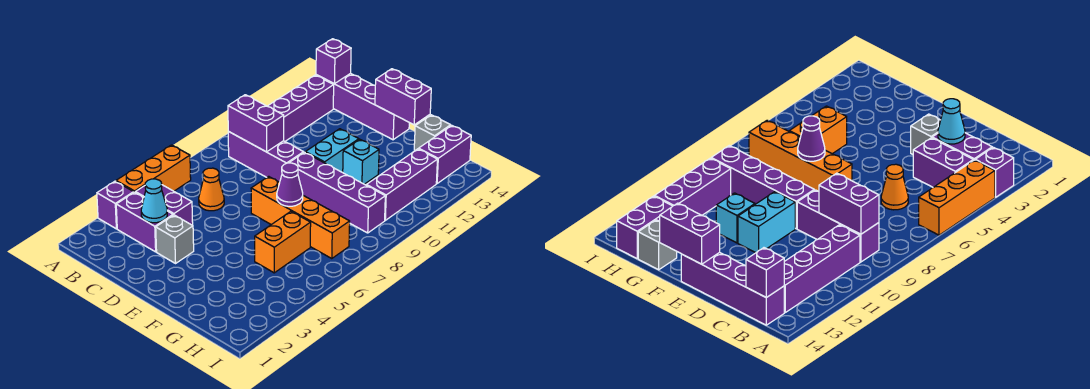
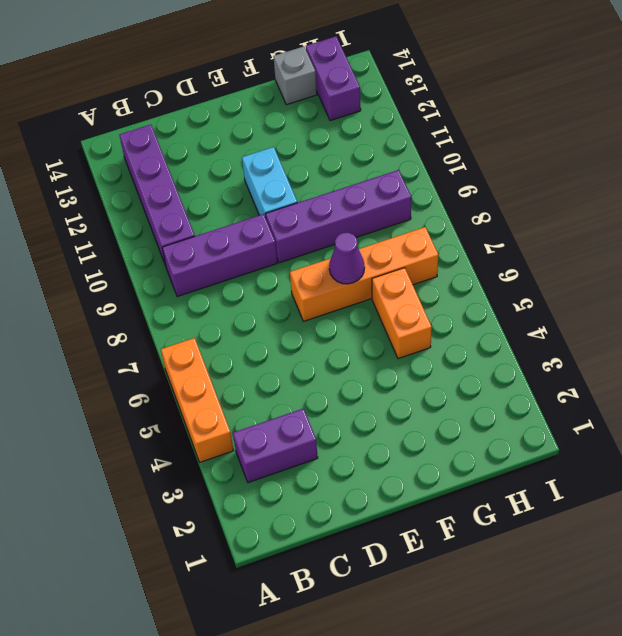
none -> purple brick A3 level 1
none -> purple brick B4:C4 level 1
none -> purple brick B14:E14 level 1

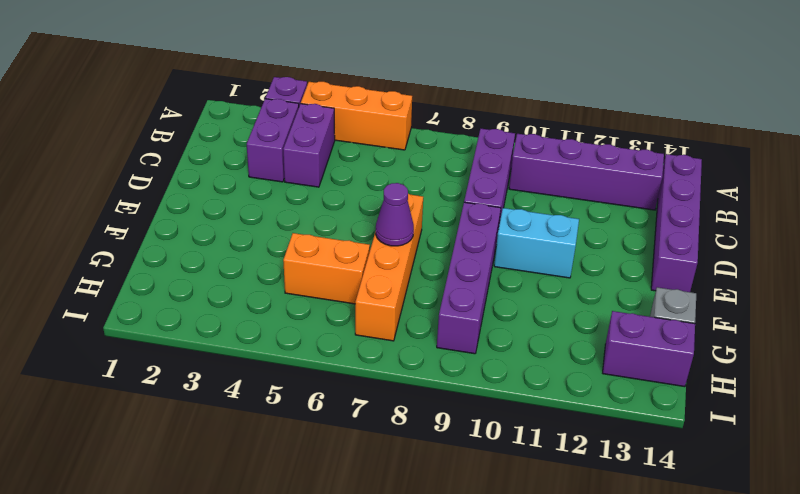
none -> orange cone C6 level 1
none -> grey brick D3 level 1
none -> cyan brick F11 level 1

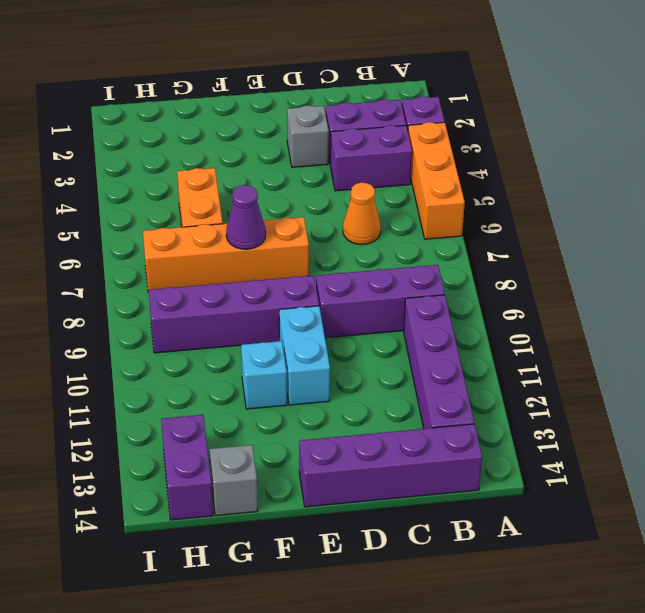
none -> purple brick H10:H12 level 1
none -> purple brick B9:C9 level 2
none -> purple brick B14 level 2

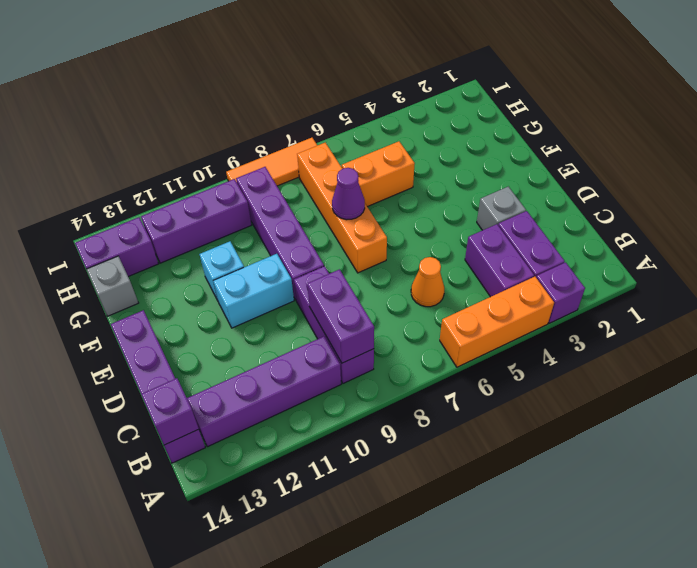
orange tile I7:I9 level 1 -> none
none -> cyan cone C3 level 2
none -> purple brick E14:F14 level 2

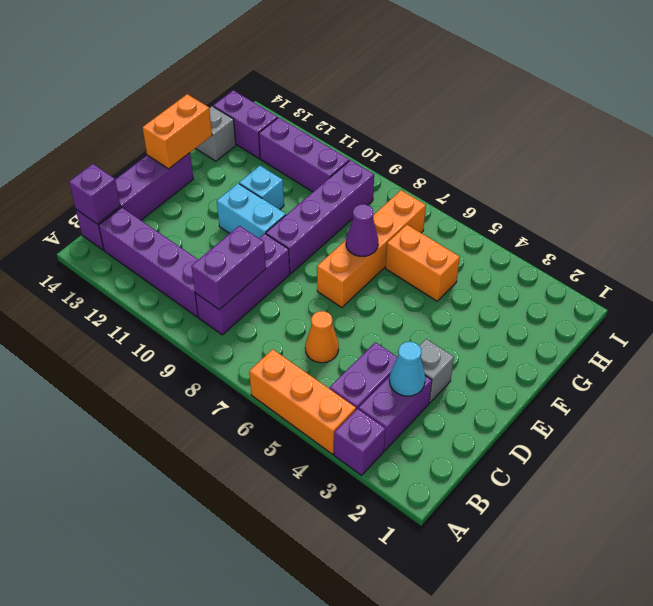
orange brick E14:F14 level 2 -> purple brick E14:F14 level 2

